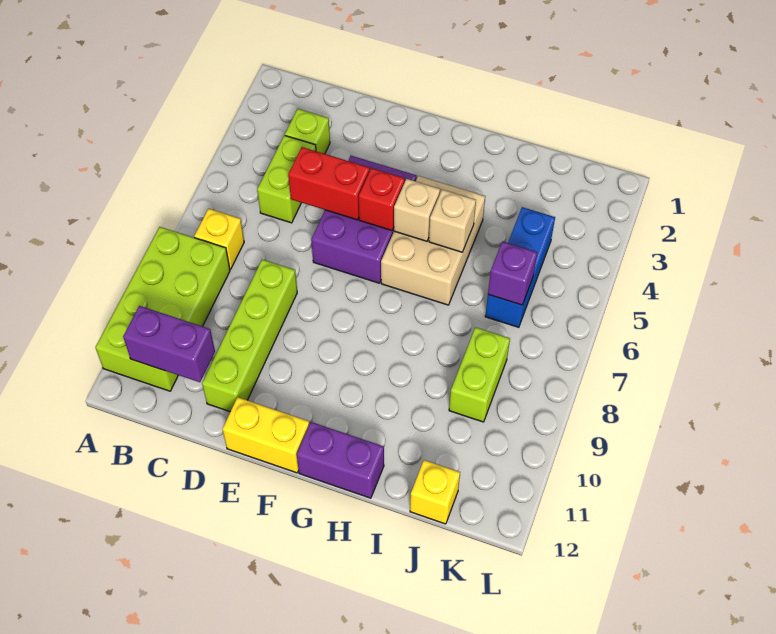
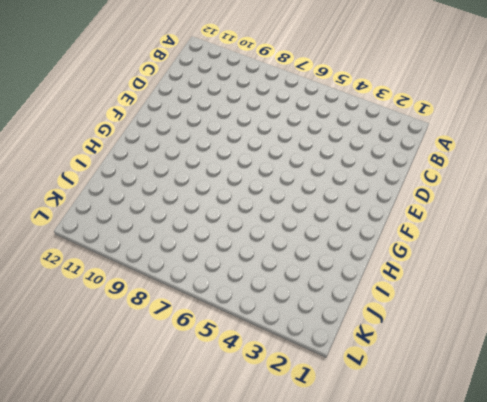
none -> lime brick A8:B11 level 1
none -> yellow brick B7 level 1
none -> lime brick C3 level 1

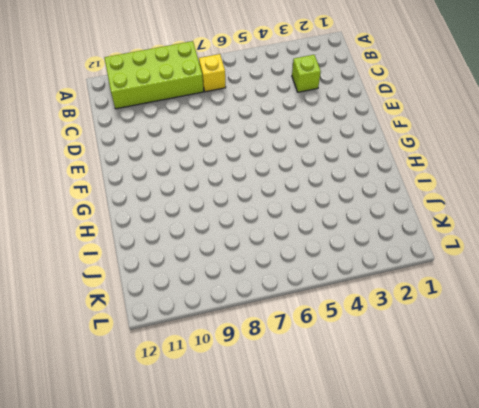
none -> lime brick C4:C5 level 1
none -> lime brick D8:D11 level 1
none -> purple brick E4:F6 level 1

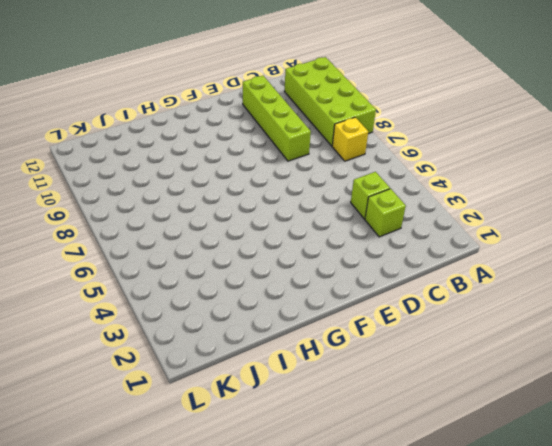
lime brick C4 level 1 -> lime brick C4:C5 level 1
none -> purple brick E4:F6 level 1
none -> yellow brick E12:F12 level 1
none -> tan brick G4:H6 level 1

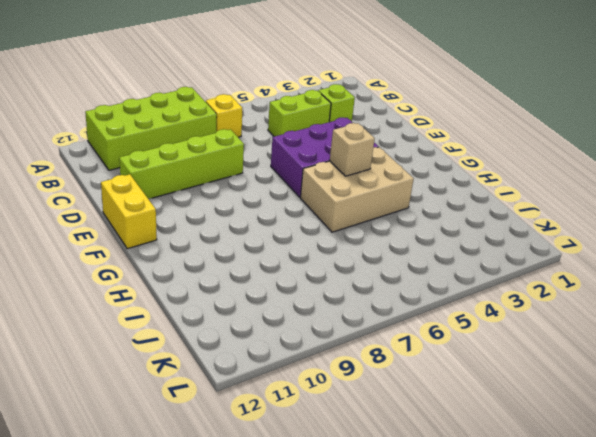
none -> purple brick G12:H12 level 1
none -> blue brick J4:J6 level 1
none -> lime brick J8:J9 level 1

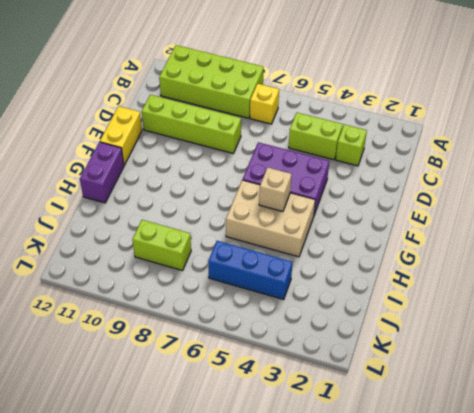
none -> yellow brick J12 level 1
none -> purple brick B11:C11 level 2
none -> red brick D5:E5 level 2

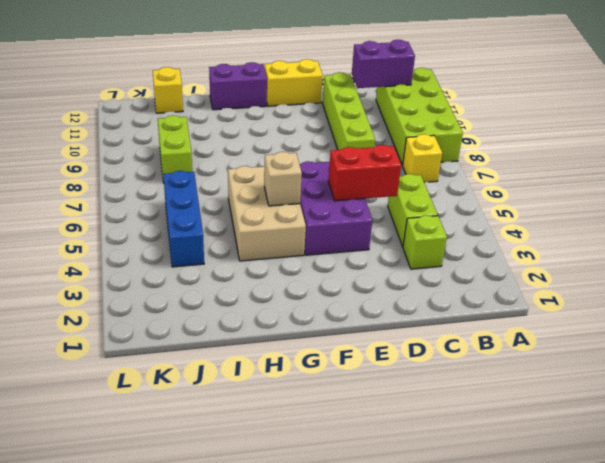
none -> red brick F5 level 2
none -> tan brick H5 level 2
none -> purple brick J6 level 2

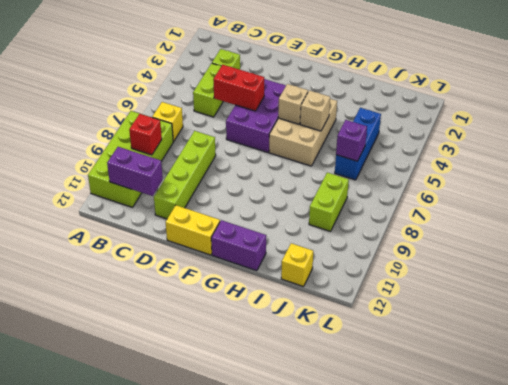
red brick B9 level 2 -> red brick F5 level 2

